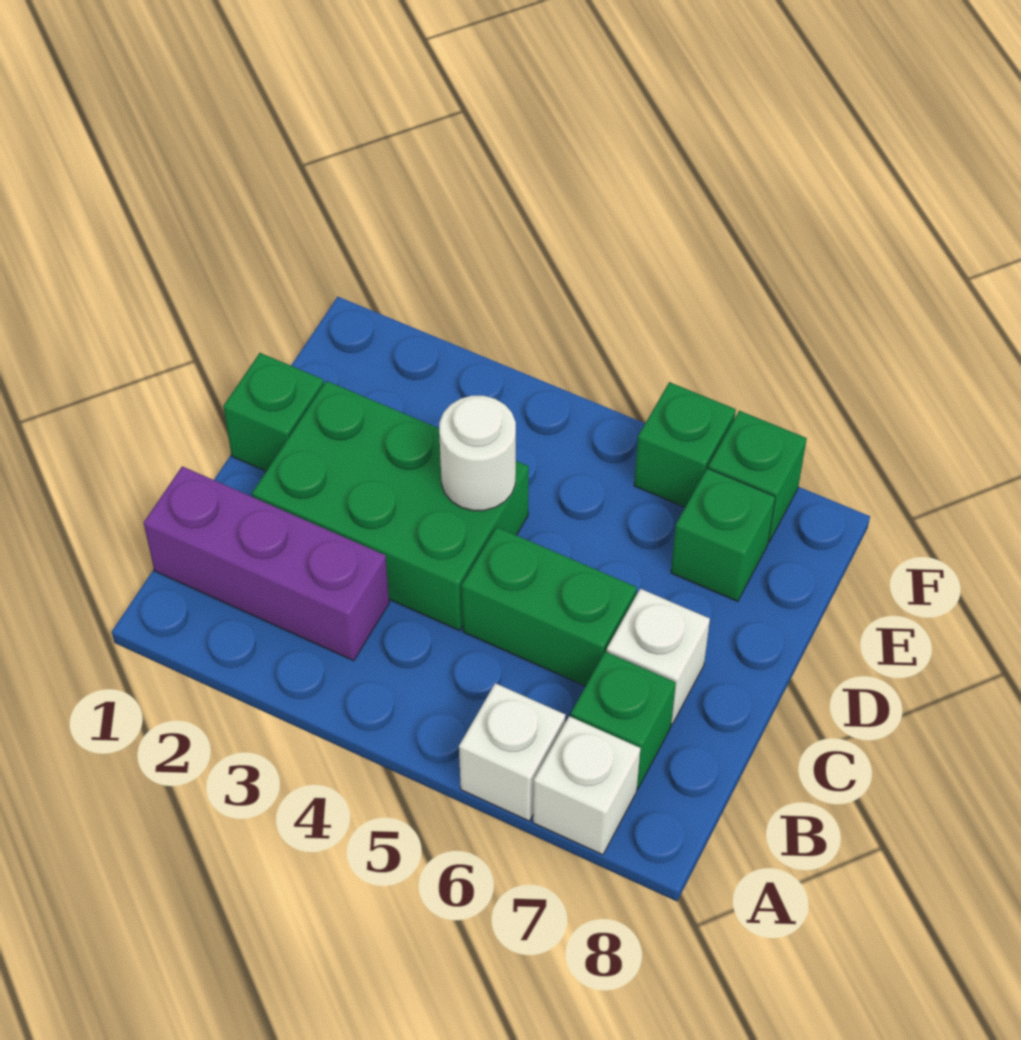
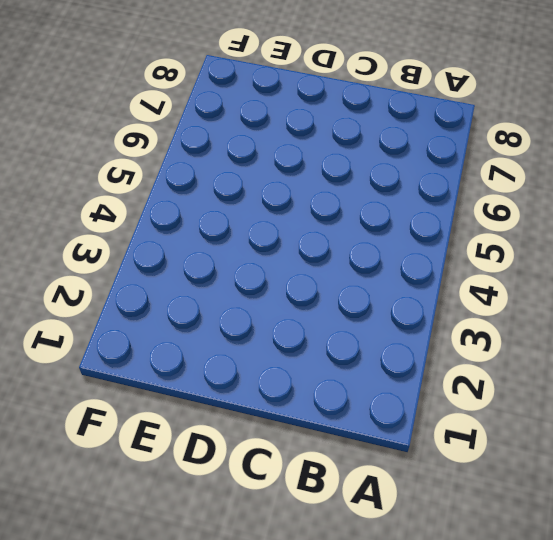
none -> white brick A6 level 1
none -> white brick A7 level 1
none -> purple brick B1:B3 level 1

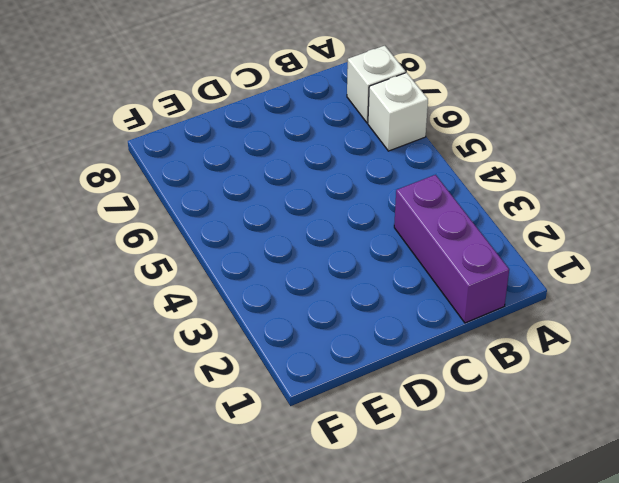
none -> green brick B7 level 1
none -> green brick C2:D4 level 1
none -> green brick C5:C6 level 1

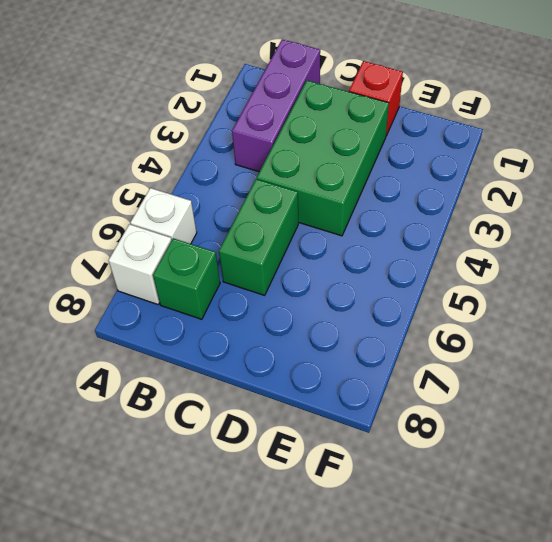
red brick D1 level 1 -> green brick D1 level 1
none -> white brick C7 level 1
none -> green brick E7 level 1
none -> green brick F6 level 1

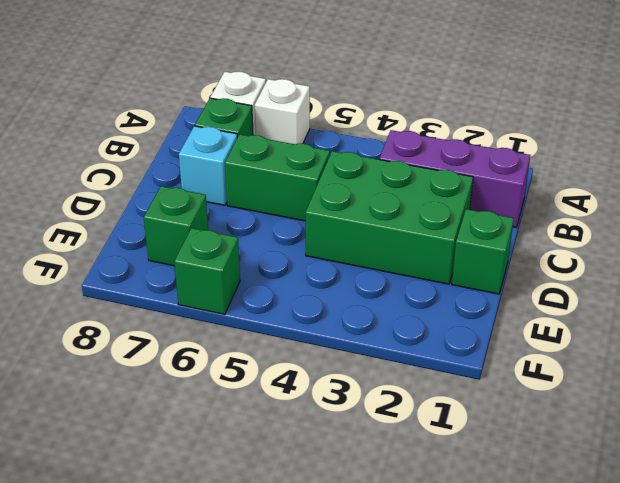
cyan brick C7 level 1 -> white brick C7 level 1
none -> green brick F7 level 1
none -> white round brick D4 level 2

